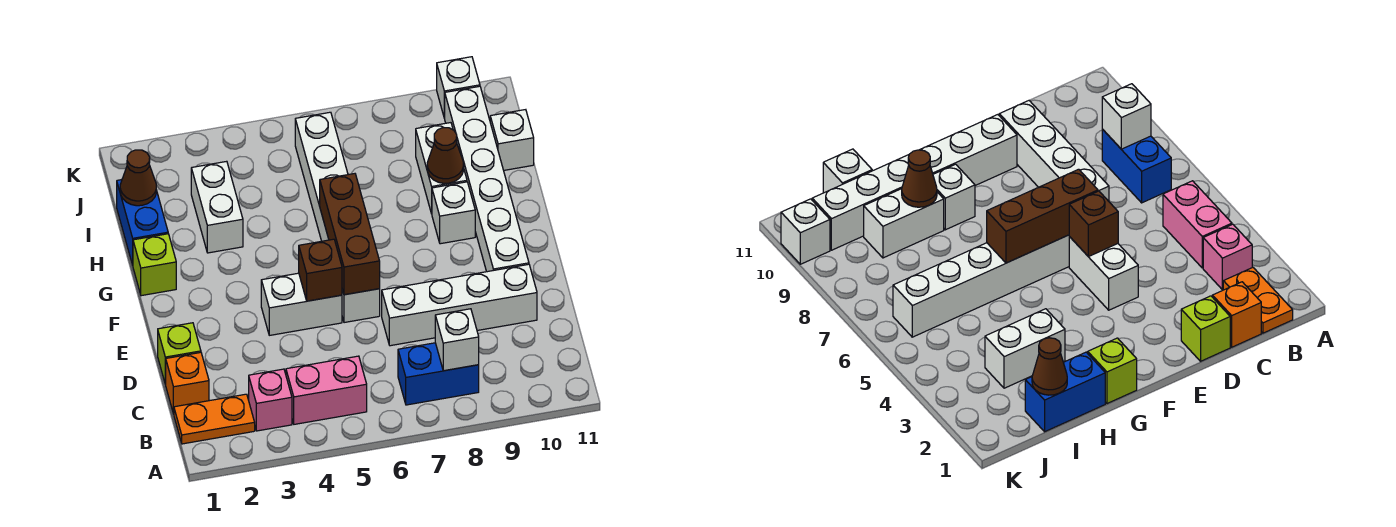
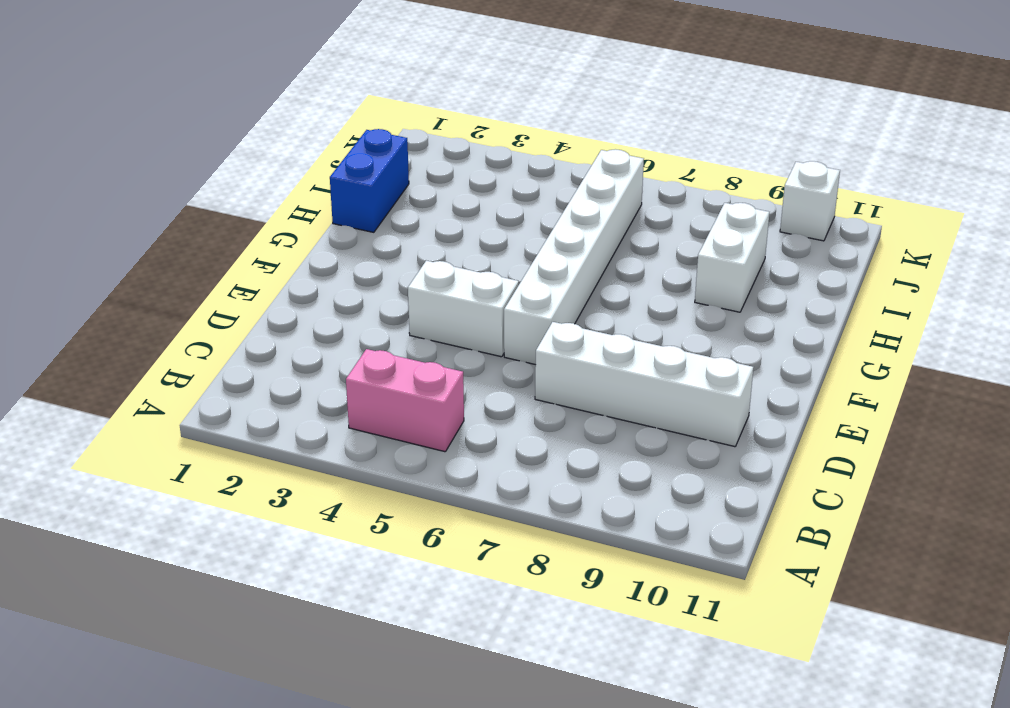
none -> orange plate B1:B2 level 1
none -> pink brick B3 level 1
none -> blue brick B7:B8 level 1

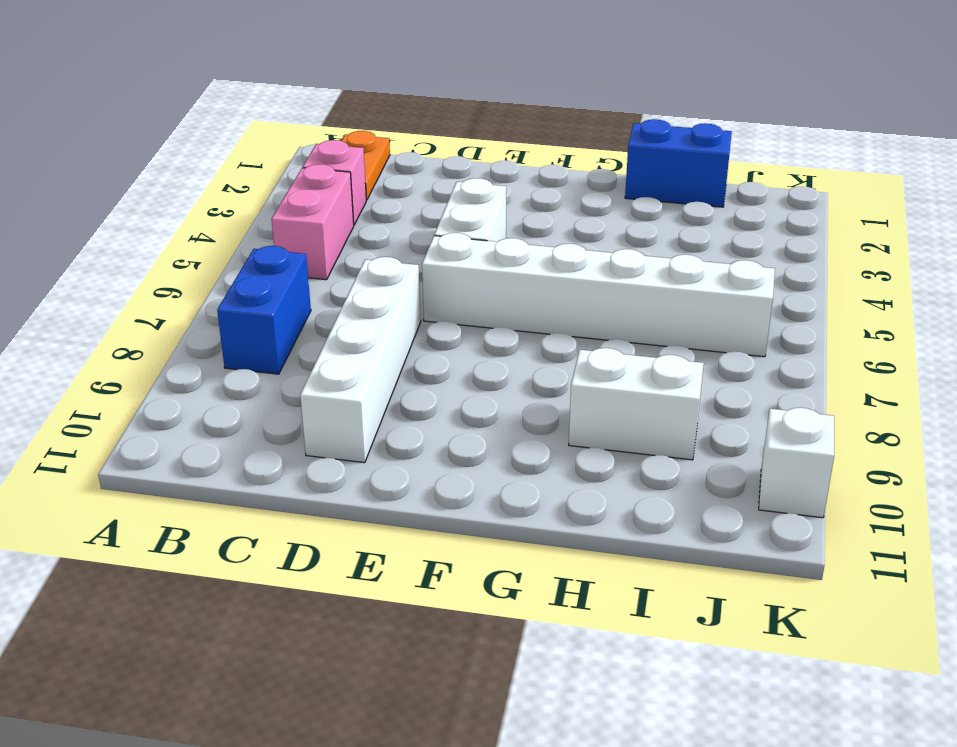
none -> orange brick C1 level 1
none -> lime brick D1 level 1
none -> white brick E10:J10 level 1

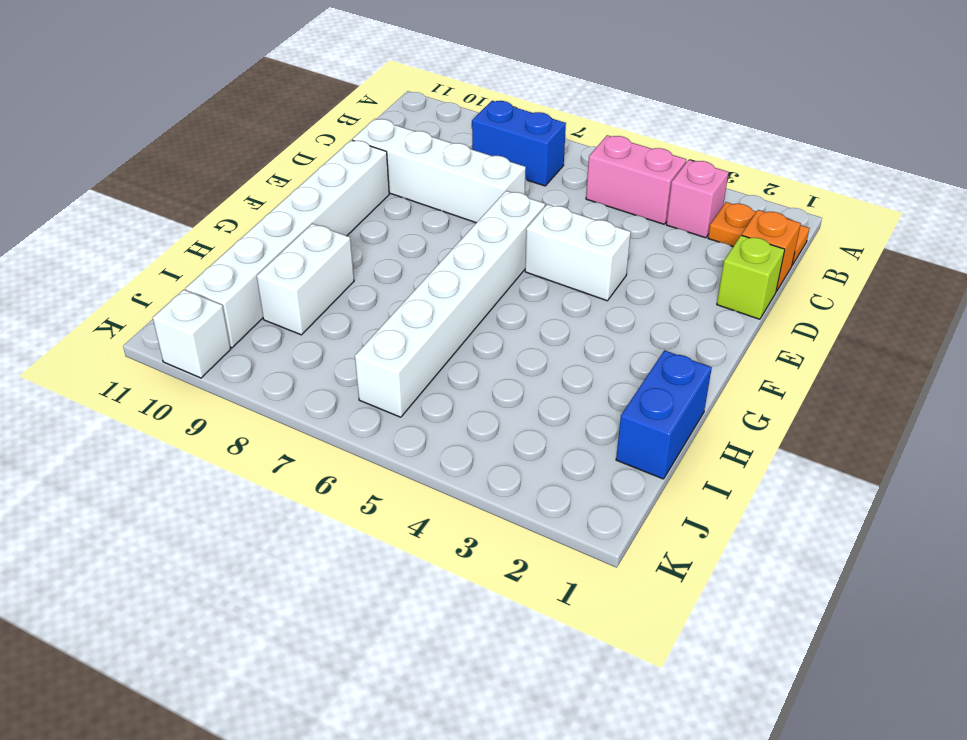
none -> lime brick G1 level 1
none -> white brick G9 level 1
none -> white brick H3:I3 level 1

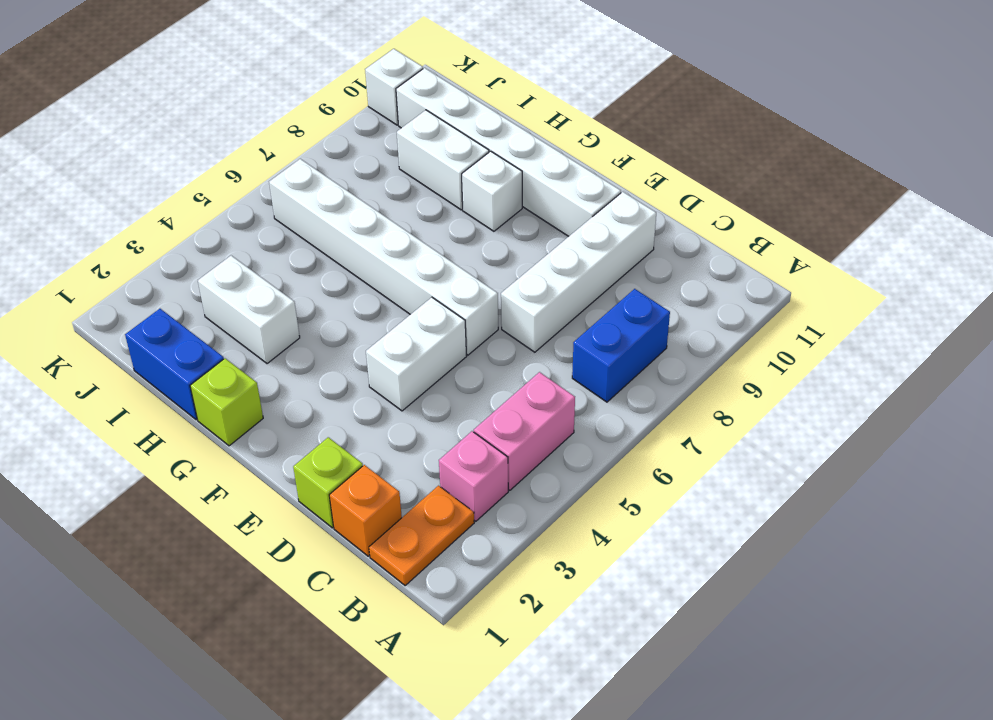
none -> white brick I11 level 1
none -> white brick B8 level 2
none -> brown brick E5 level 2

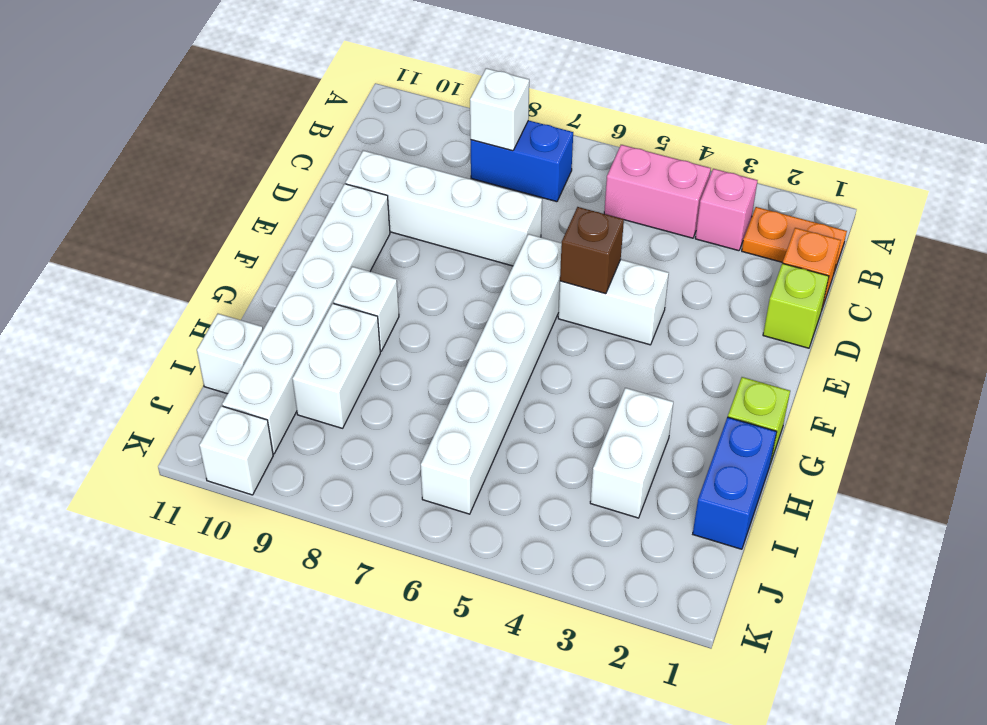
none -> brown brick E6:G6 level 2
none -> brown cone H9 level 2
none -> brown cone I1 level 2

